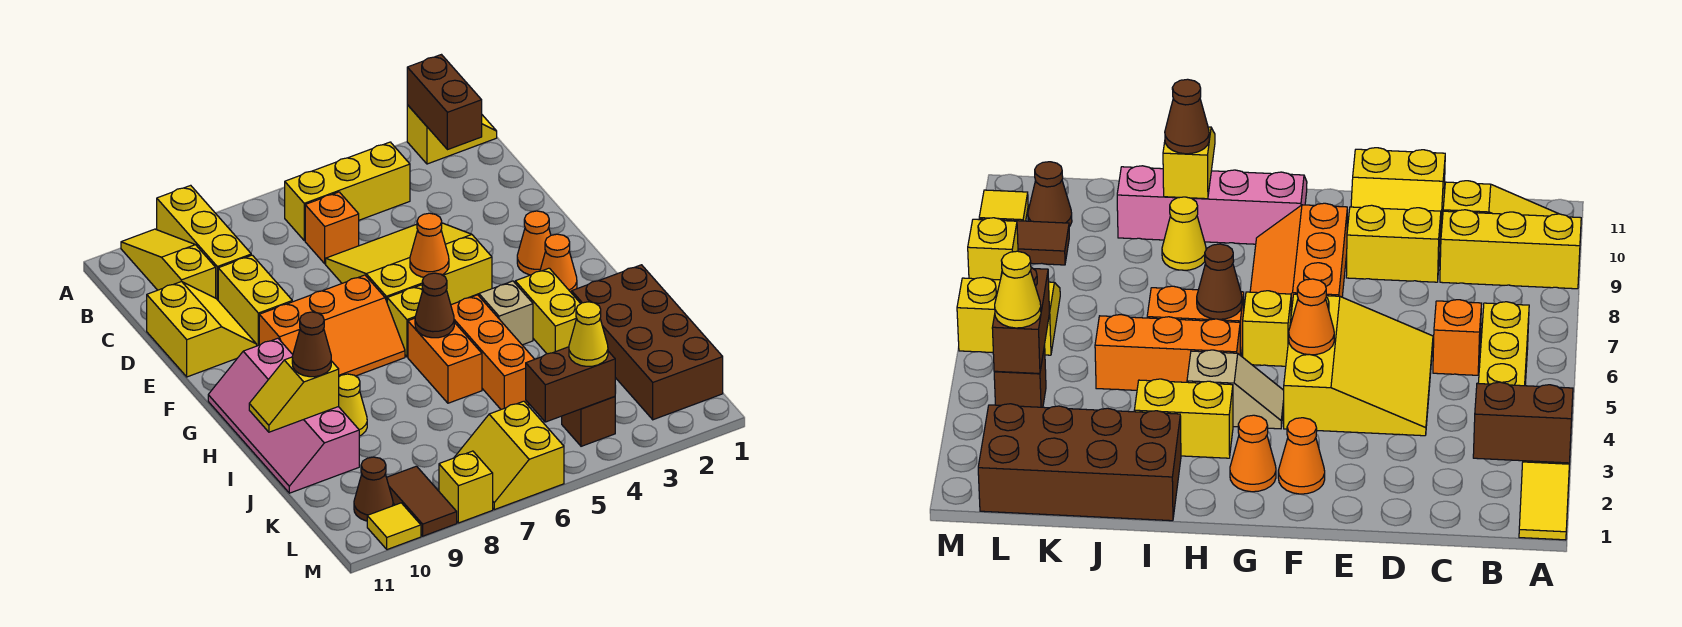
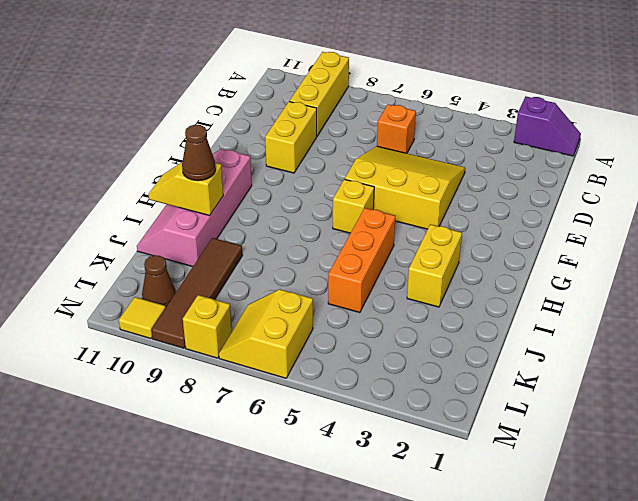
purple slope A1:A2 level 1 top 2 -> yellow slope A1:A2 level 1 top 2
brown tile J9:M9 level 1 -> brown tile L9:M9 level 1
none -> yellow slope A10:C10 level 1 top C
none -> yellow brick B4:B6 level 1
none -> yellow slope D10:E11 level 1 top 11
none -> orange cone F2 level 1

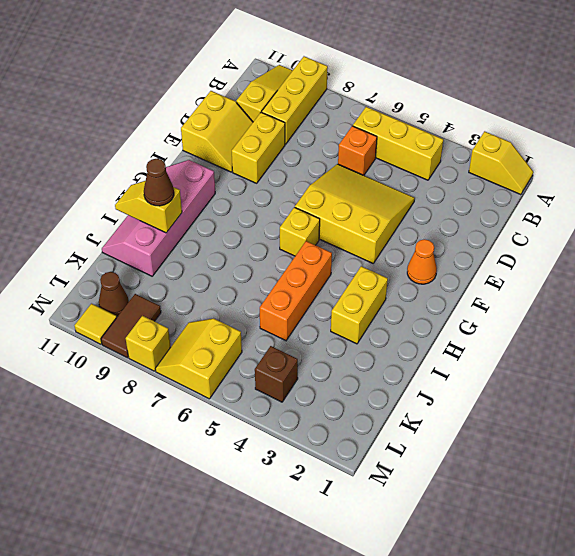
none -> orange slope F7:G9 level 1 top F
none -> orange cone G2 level 1
none -> tan slope G4:H4 level 1 top H
none -> orange brick H6:I6 level 1

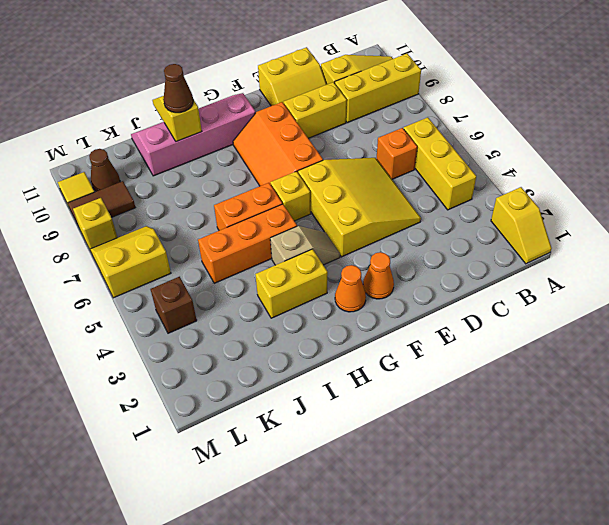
none -> brown brick I1:L2 level 1
none -> yellow cone I9 level 1
none -> brown brick A2:B2 level 2
none -> orange cone F5 level 2

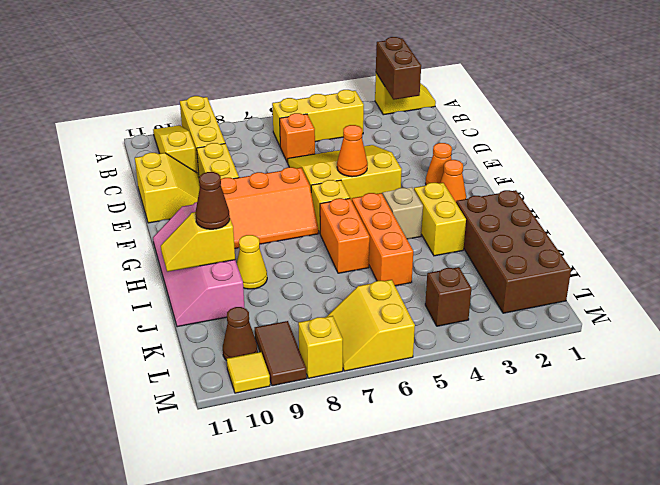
none -> brown cone H6 level 2
none -> brown brick L4:L5 level 2
none -> yellow cone L4 level 3

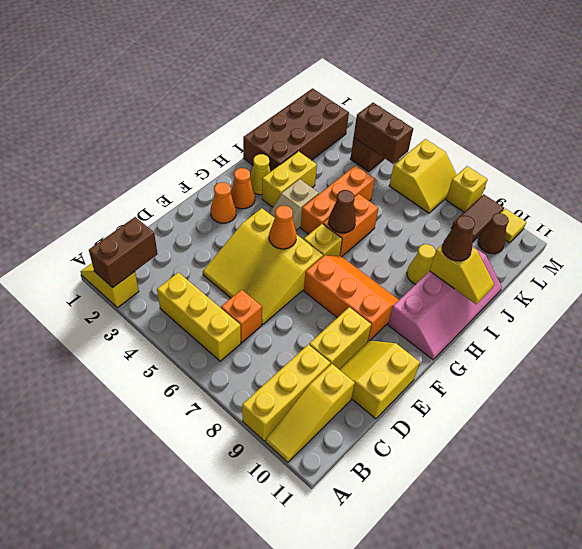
yellow cone H2 level 1 -> yellow cone L4 level 3

